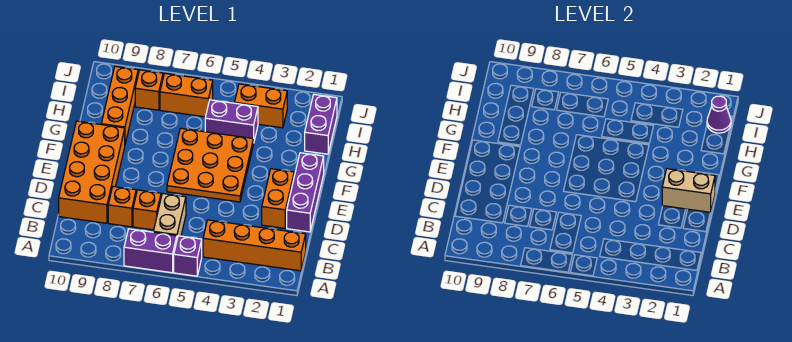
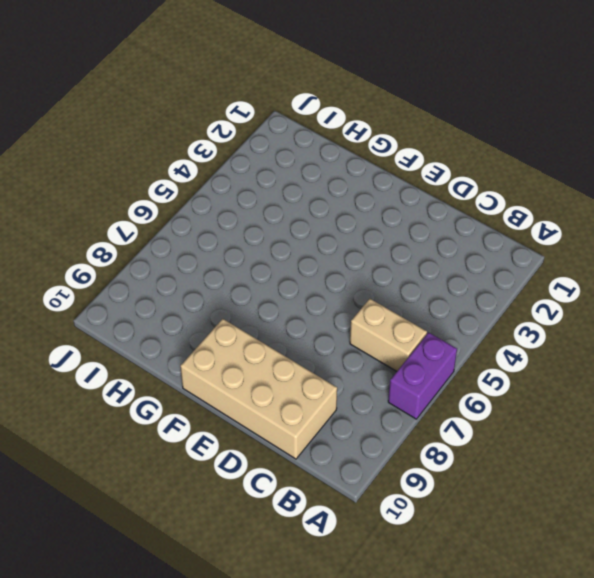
tan brick C9:F10 level 1 -> orange brick C9:F10 level 1
none -> purple brick A5 level 1
none -> orange brick B1:B4 level 1
none -> orange brick C7 level 1

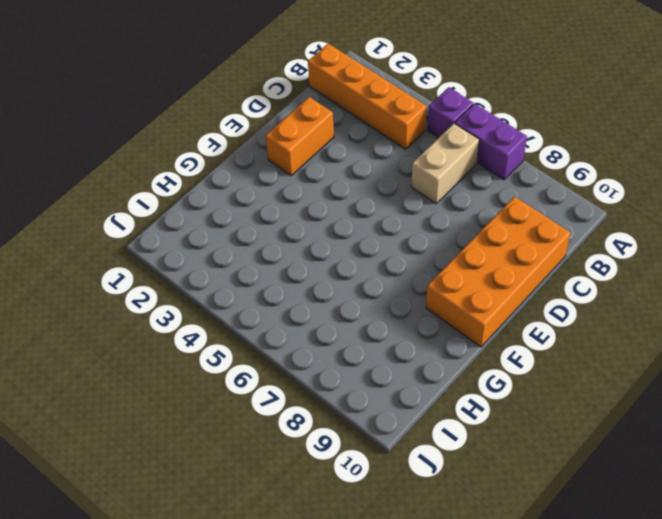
none -> orange brick C7 level 1
none -> orange brick C8 level 1
none -> purple brick D1:F1 level 1

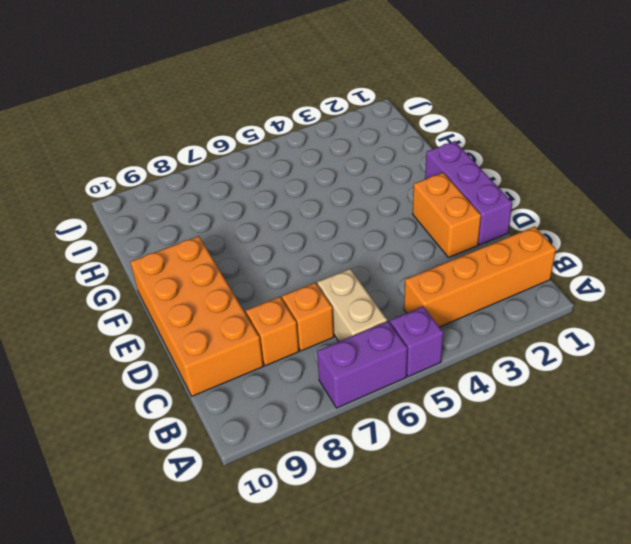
none -> orange plate E4:G6 level 1
none -> orange brick G9:I9 level 1
none -> purple brick H1:I1 level 1

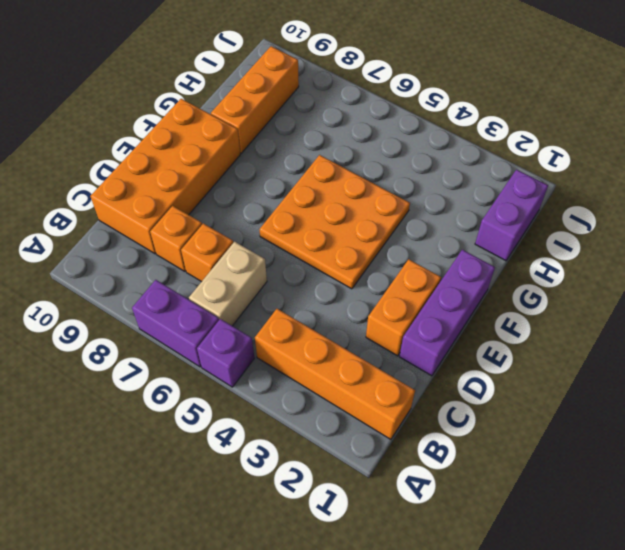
none -> purple brick H4:H5 level 1
none -> orange brick I3:I4 level 1
none -> orange brick I6:I7 level 1

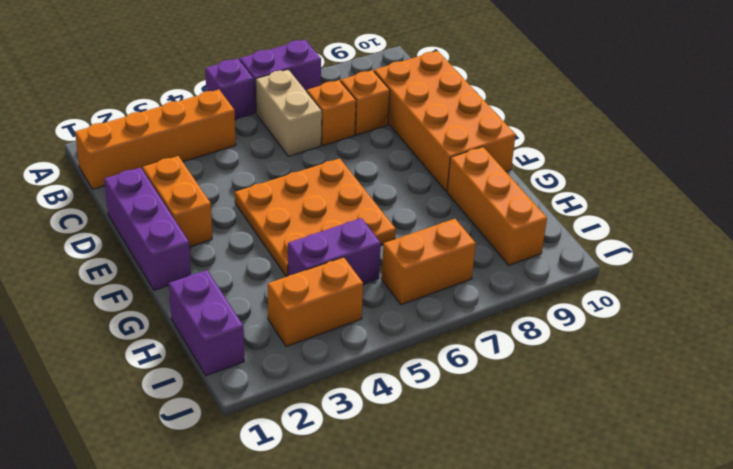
none -> orange brick I8 level 1
none -> tan brick E1:E2 level 2
none -> purple cone I1 level 2

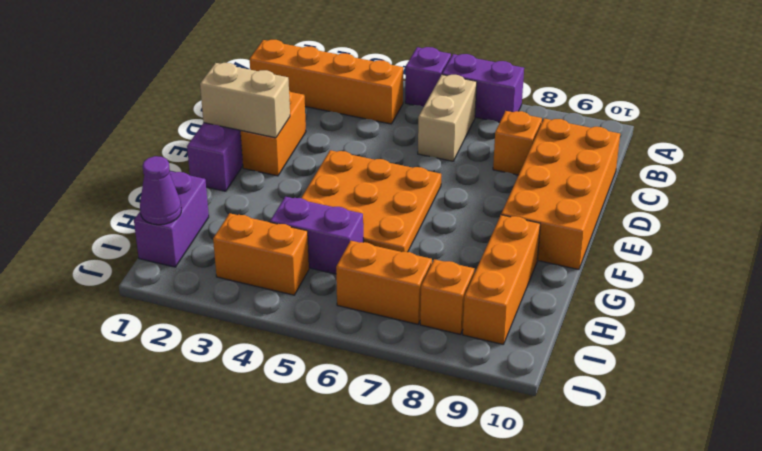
none -> orange brick C7 level 1

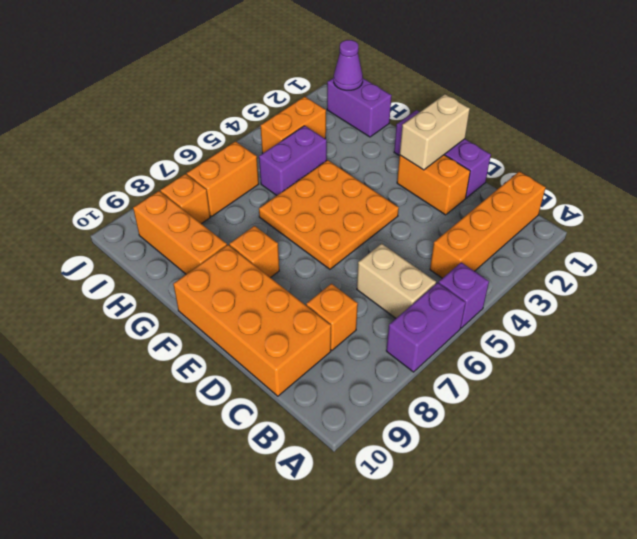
orange brick F8 level 1 -> orange brick C7 level 1

